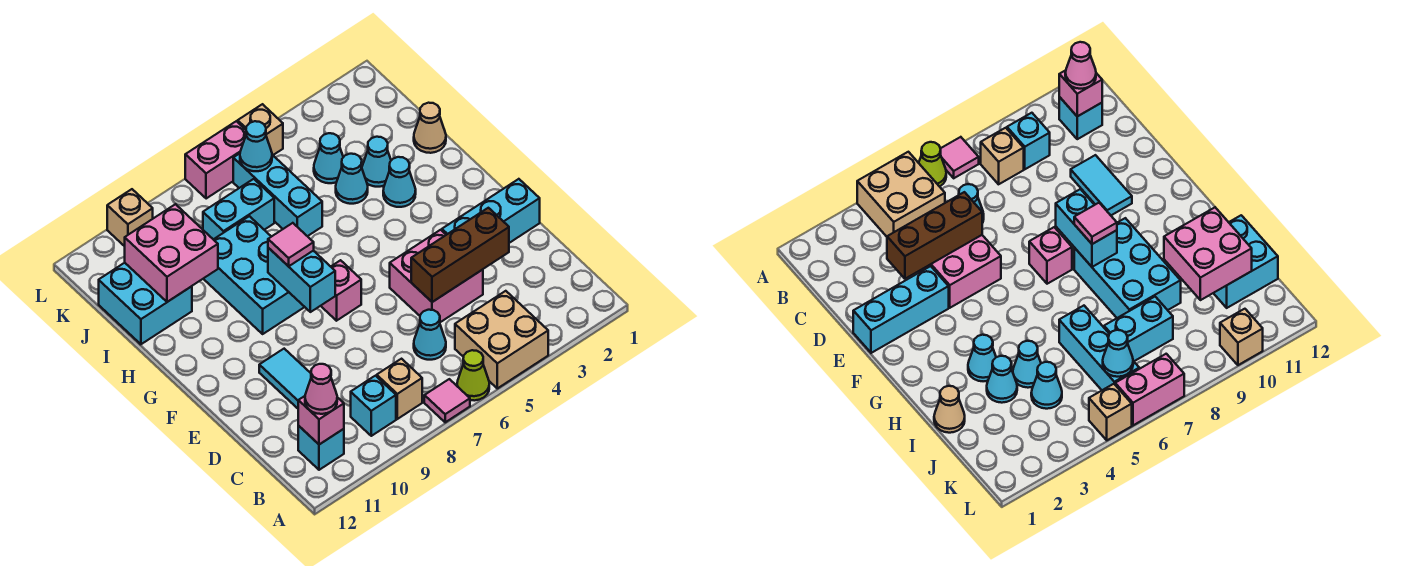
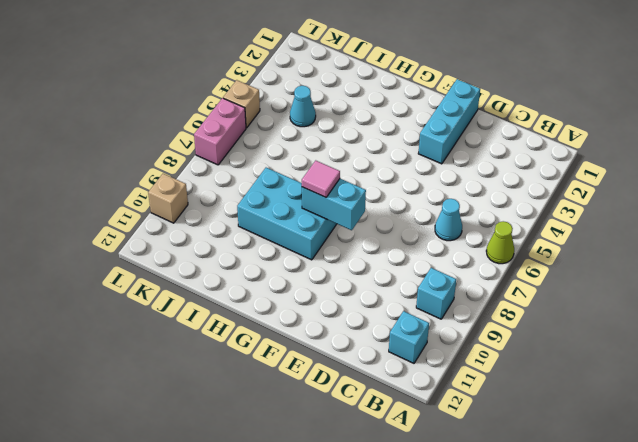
none -> tan brick A4:B5 level 1
none -> pink tile A7 level 1
none -> tan brick B8 level 1
none -> pink brick D4:E5 level 1

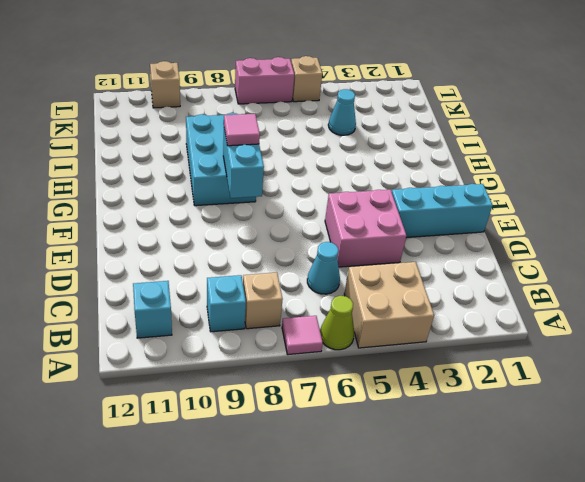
none -> cyan tile D10:E10 level 1
none -> pink brick F7 level 1
none -> cyan cone H3 level 1
none -> tan cone I1 level 1

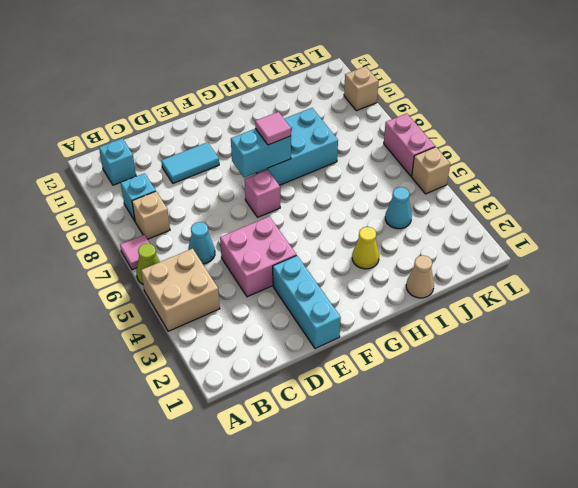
yellow cone H3 level 1 -> cyan cone H3 level 1
none -> cyan cone I3 level 1
none -> cyan cone I4 level 1
none -> cyan brick I6:K6 level 1
none -> cyan brick I11:J12 level 1

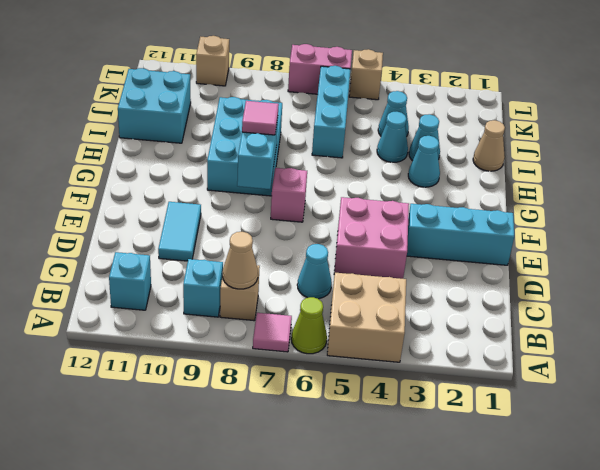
tan cone B8 level 2 -> none
none -> cyan brick J7:J8 level 1
none -> pink brick B11 level 2
none -> brown brick D3:D5 level 2
none -> pink brick I10:J11 level 2

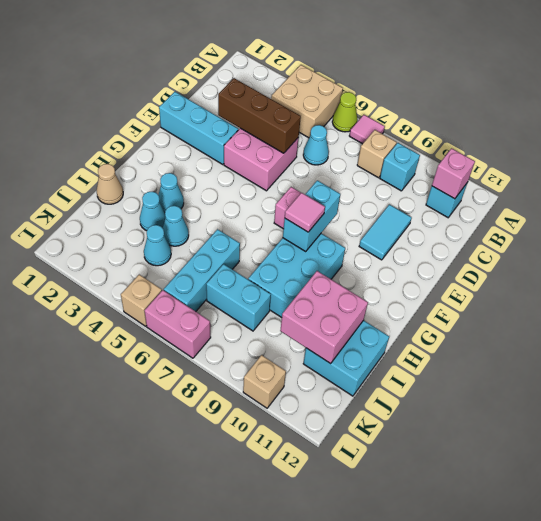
none -> cyan cone K6 level 2
none -> pink cone B11 level 3

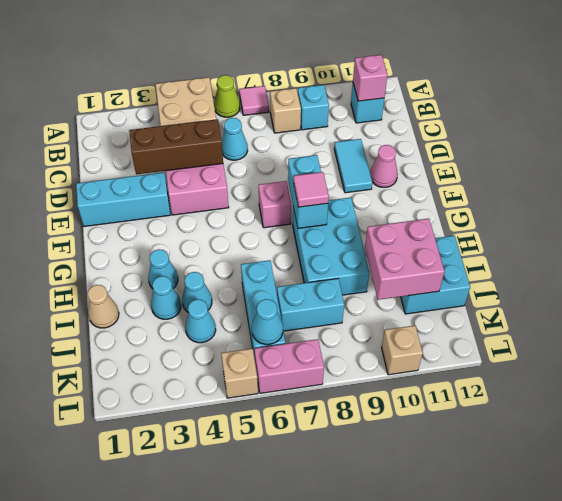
pink cone E11 level 1 -> pink cone B11 level 3

